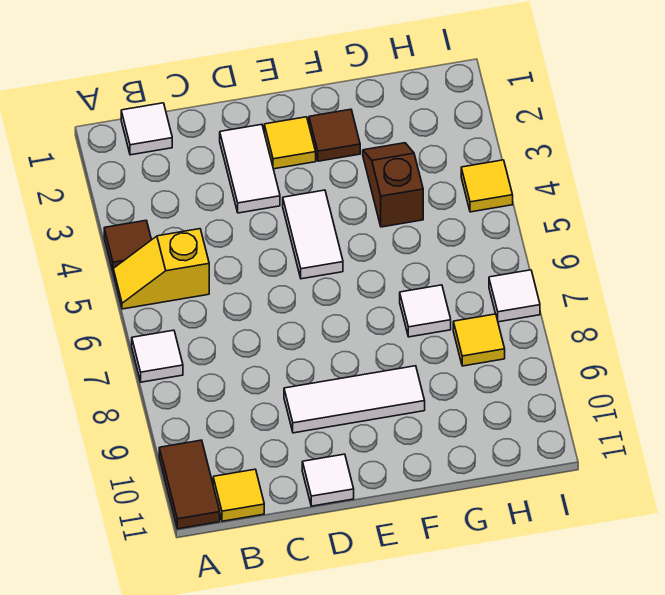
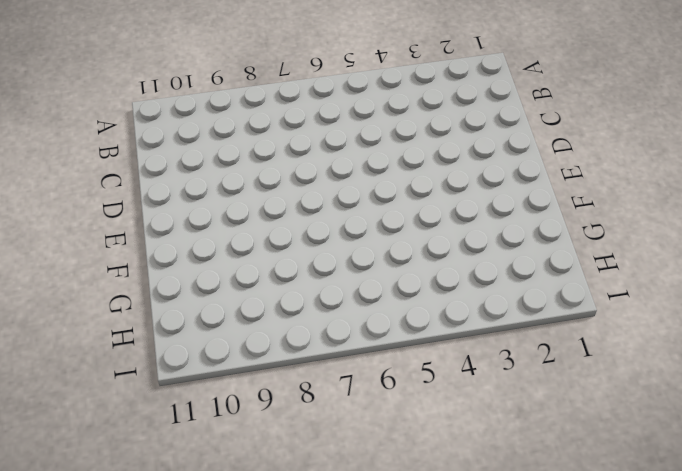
none -> brown tile A4 level 1
none -> yellow slope A5:B5 level 1 top B
none -> white tile A7 level 1

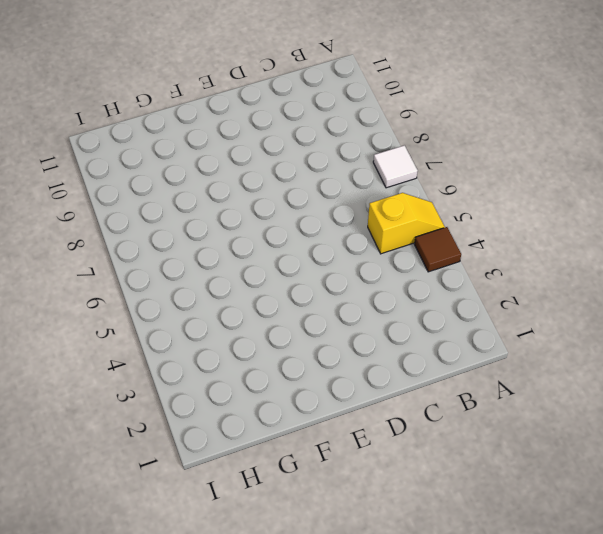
none -> brown tile A10:A11 level 1
none -> white tile B1 level 1
none -> yellow tile B11 level 1

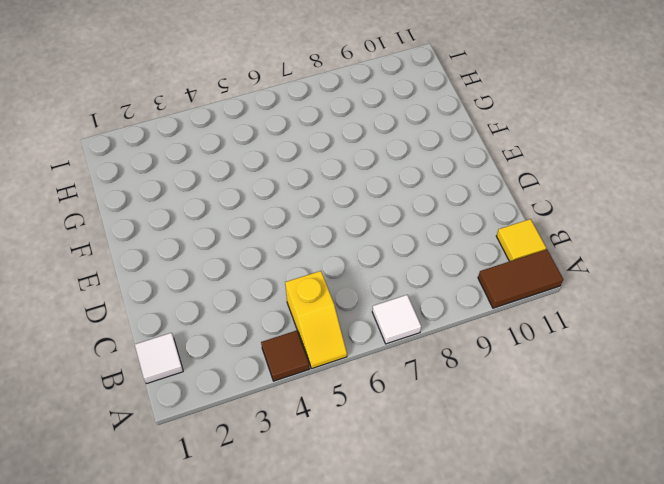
none -> white tile D2:D3 level 1
none -> white tile D9:F9 level 1
none -> white tile D11 level 1

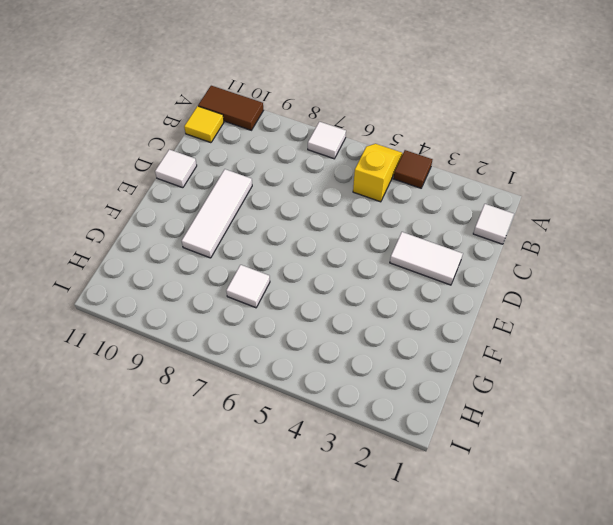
none -> yellow tile E2 level 1
none -> white tile E4:E5 level 1
none -> brown tile F2 level 1

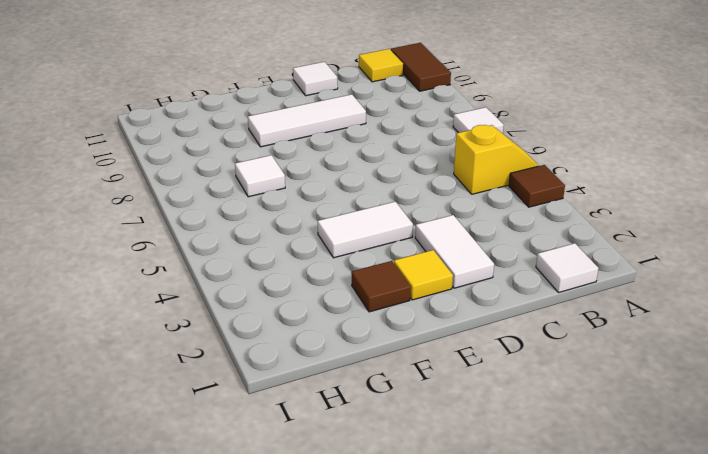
white tile E4:F4 level 1 -> white tile E4:E5 level 1
none -> brown slope G3:G4 level 1 top 4
none -> yellow tile H8 level 1
none -> yellow tile I4 level 1

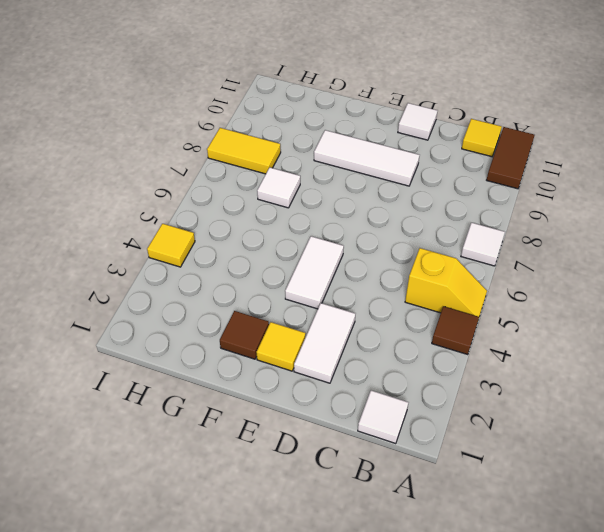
yellow tile H8:I8 level 1 -> yellow tile H8 level 1
none -> brown slope G3:G4 level 1 top 4
none -> white tile I7 level 1

